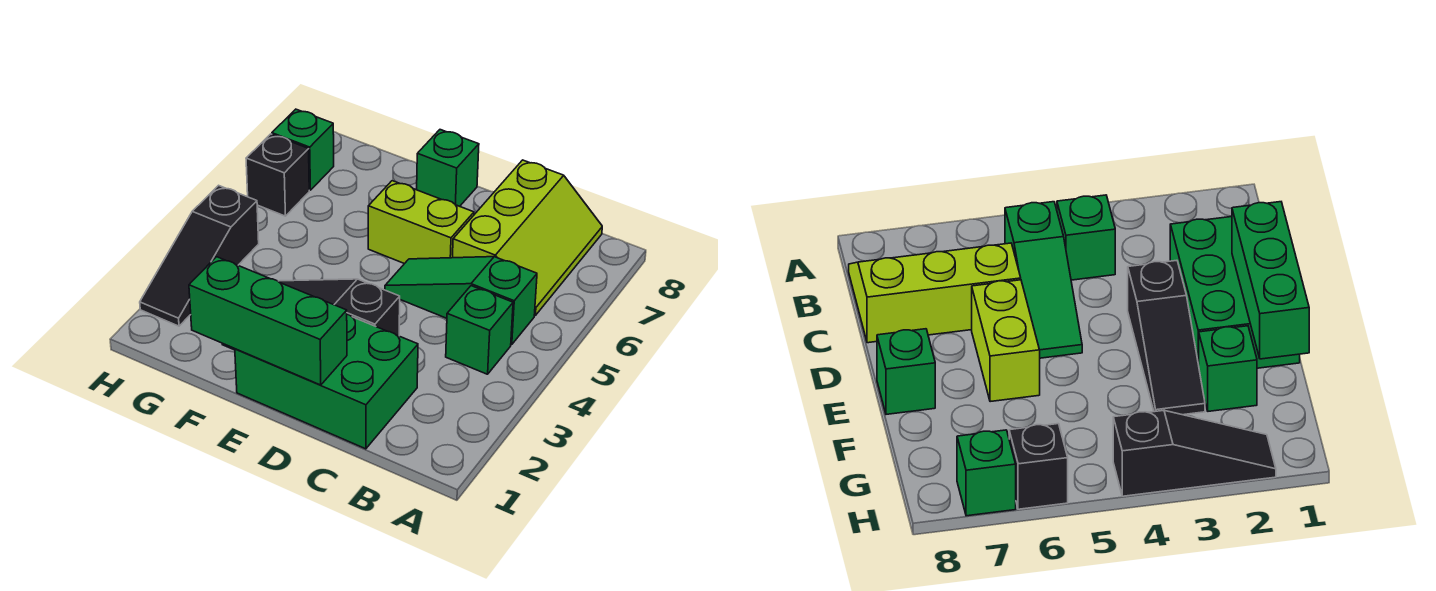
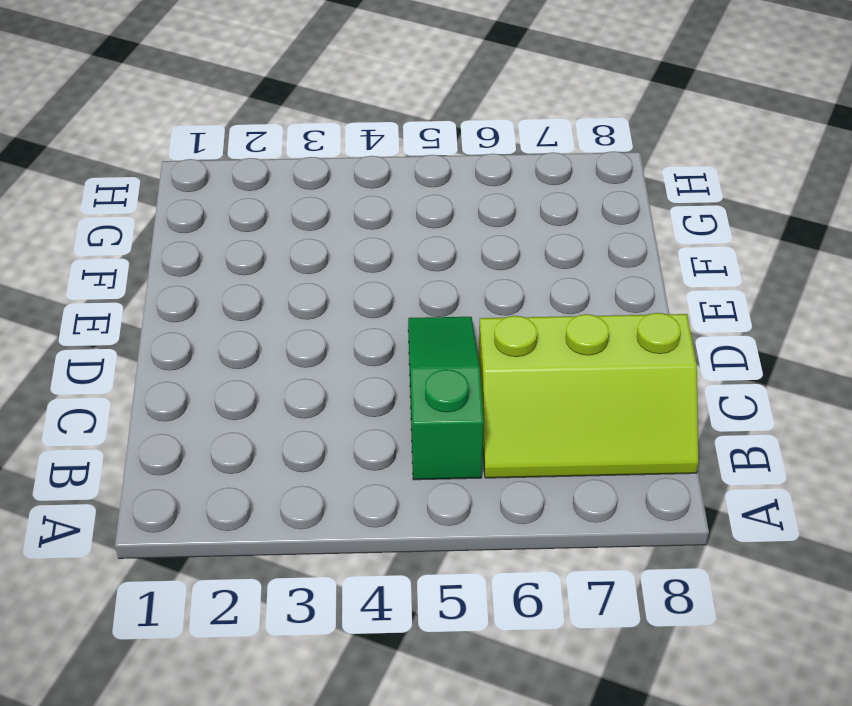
none -> green brick B4 level 1
none -> green brick C1:E2 level 1
none -> black slope D3:F3 level 1 top D

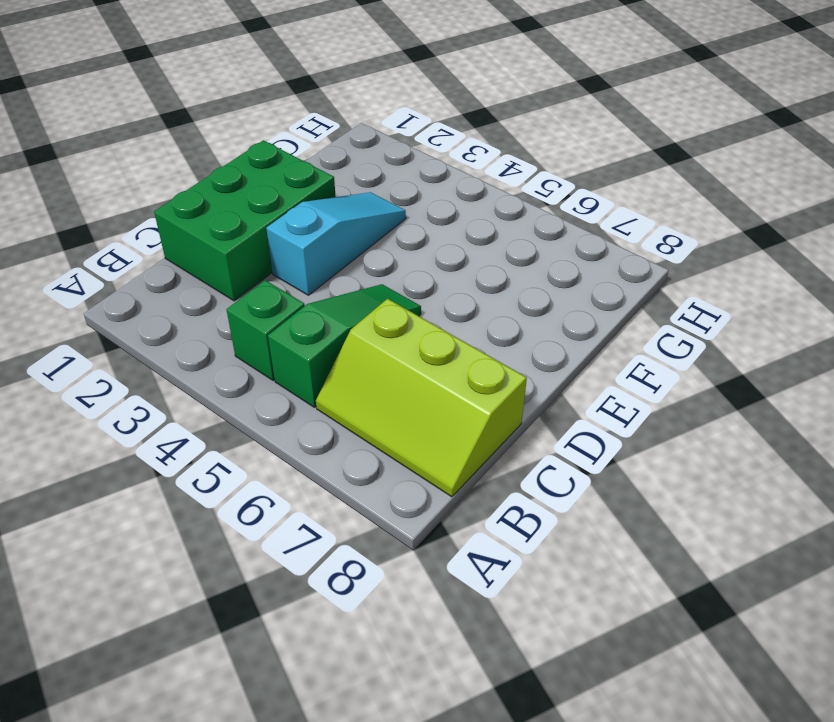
cyan slope D3:F3 level 1 top D -> black slope D3:F3 level 1 top D
none -> lime brick D6:E6 level 1
none -> green brick E8 level 1
none -> green brick F2 level 1

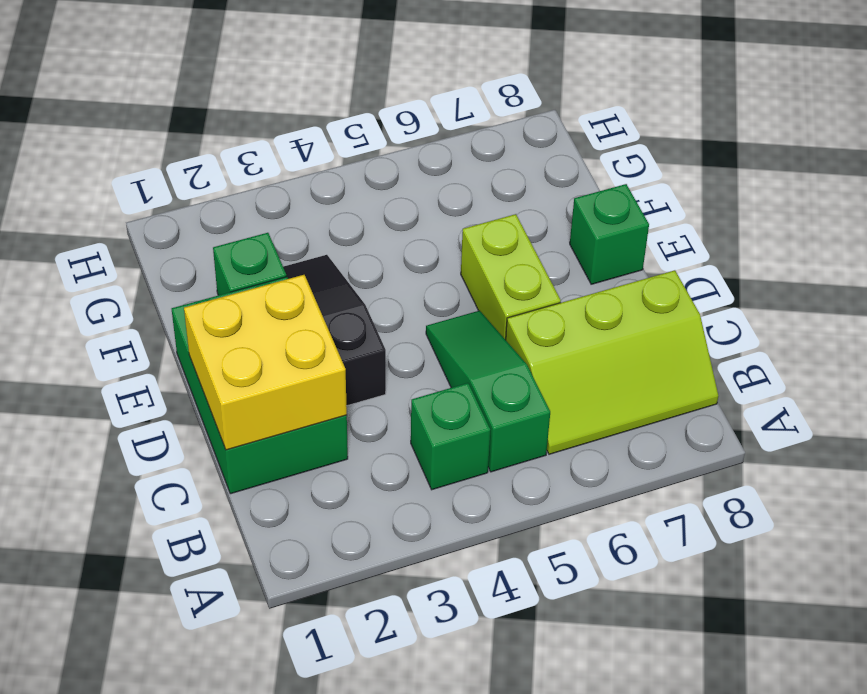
yellow brick C1:D2 level 2 -> green brick D1:F1 level 2
none -> black slope H2:H4 level 1 top 4
none -> black brick H6 level 1
none -> green brick H7 level 1

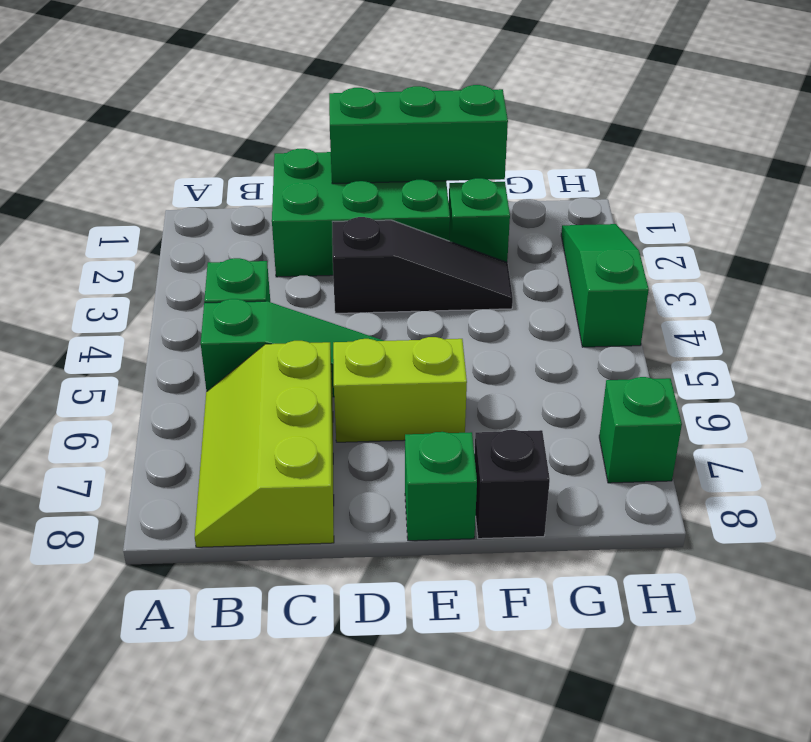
black brick F8 level 1 -> black brick H6 level 1
green slope H2:H4 level 1 top 4 -> black slope H2:H4 level 1 top 4

